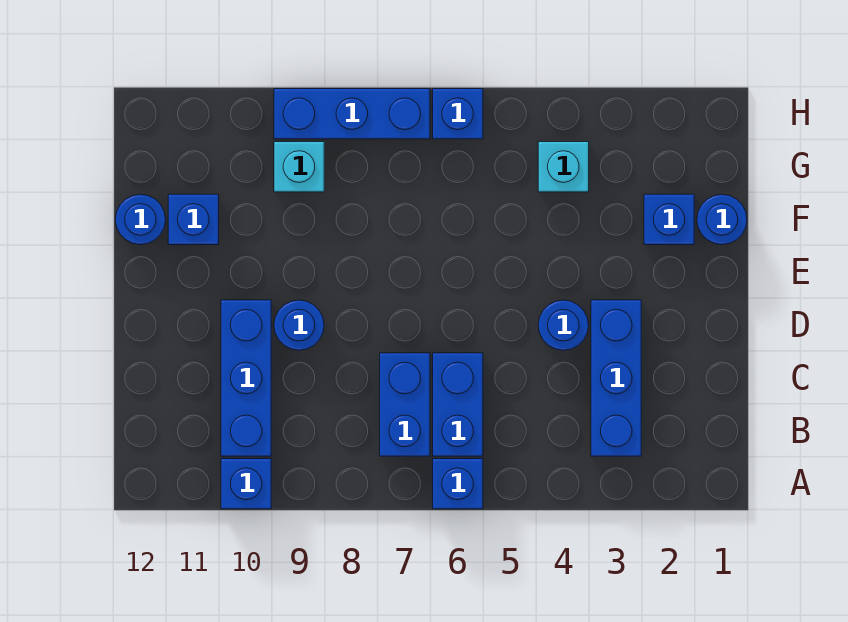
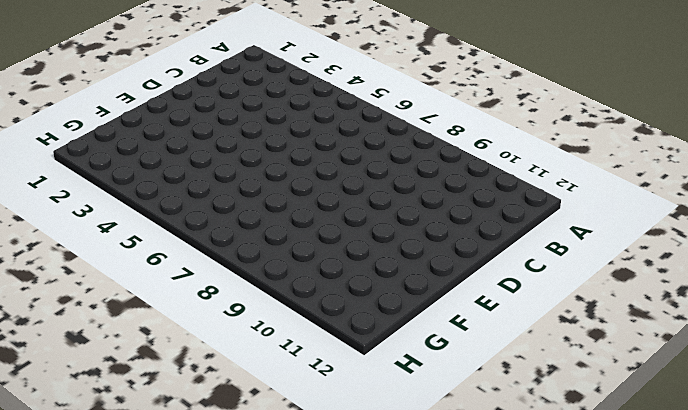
none -> blue brick A6 level 1
none -> blue brick A10 level 1
none -> blue brick B3:D3 level 1

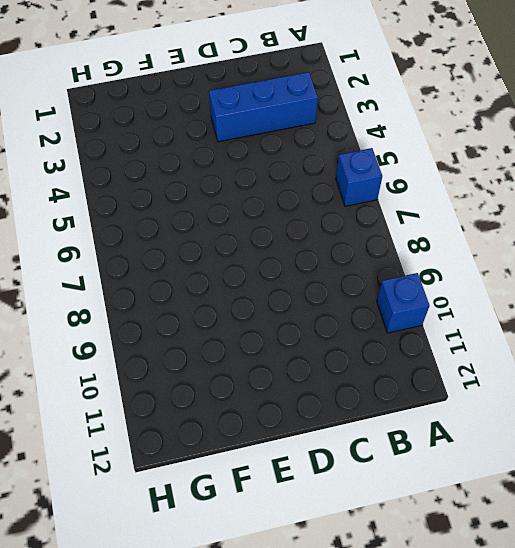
none -> blue brick B6:C6 level 1
none -> blue brick B7:C7 level 1
none -> blue brick B10:D10 level 1

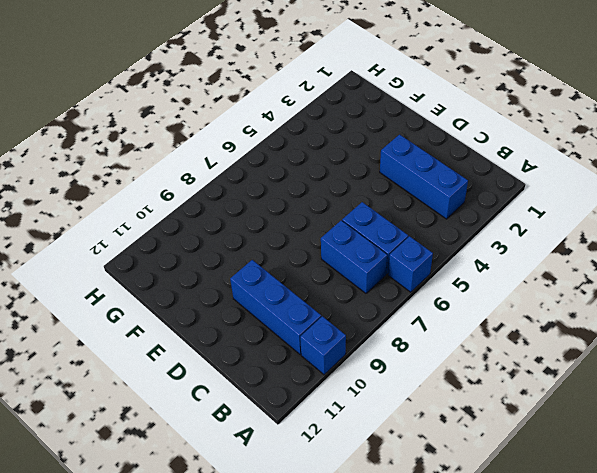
none -> blue round brick D4 level 1
none -> blue round brick D9 level 1
none -> blue round brick F1 level 1

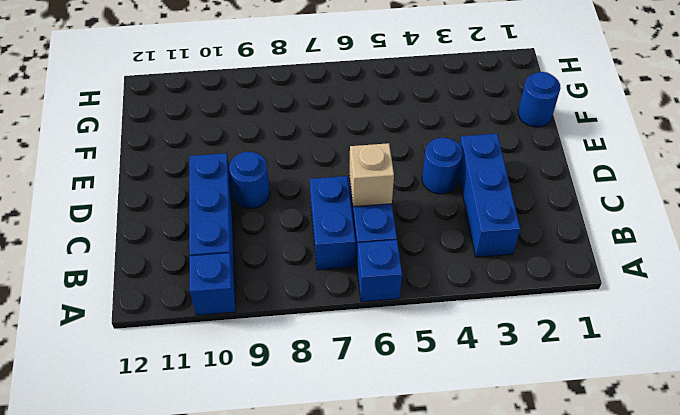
tan brick C6 level 2 -> none
none -> blue brick F2 level 1
none -> blue brick F11 level 1
none -> blue round brick F12 level 1

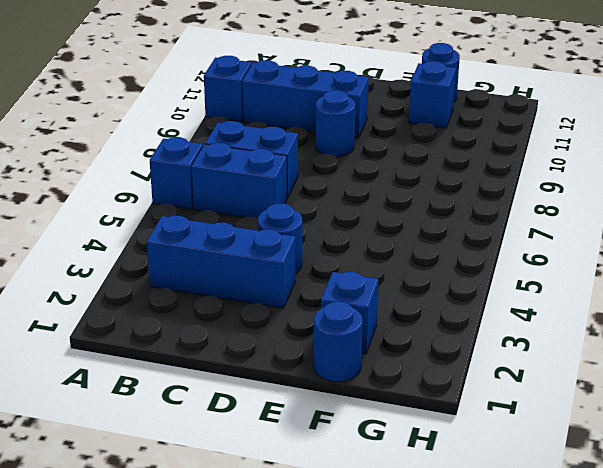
none -> cyan brick G4 level 1
none -> cyan brick G9 level 1
none -> blue brick H6 level 1

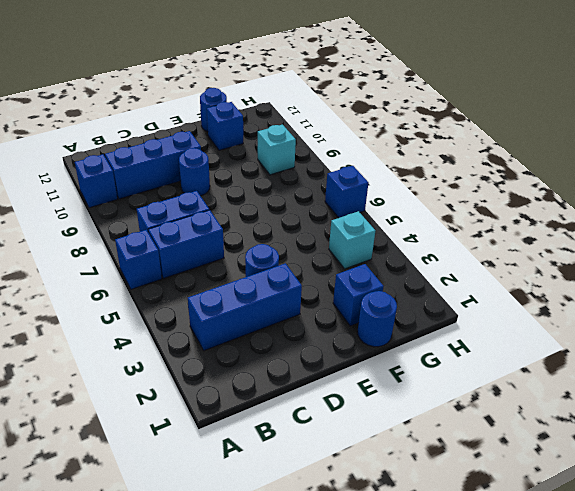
none -> blue brick H7:H9 level 1

